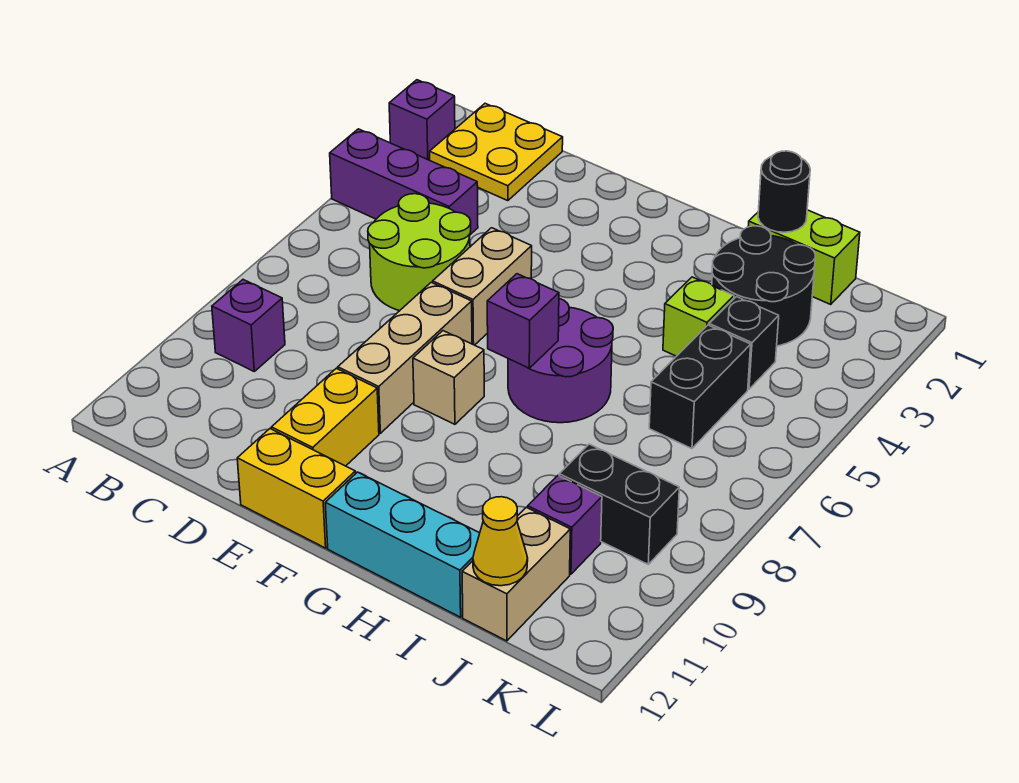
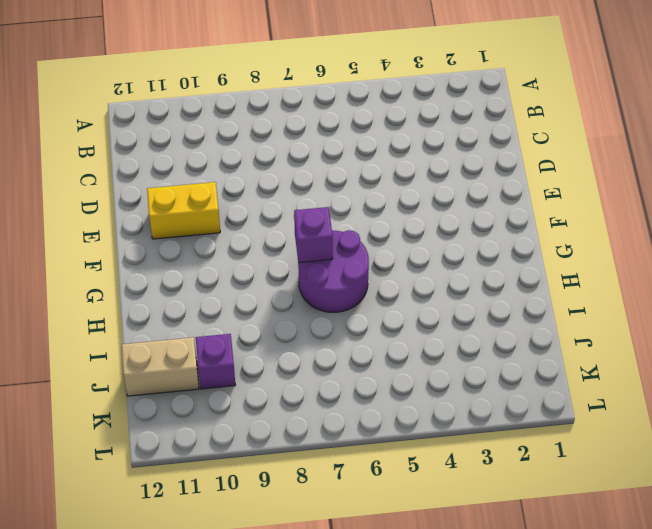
none -> purple brick A2 level 1
none -> purple brick A4:C4 level 1
none -> yellow plate B1:C2 level 1

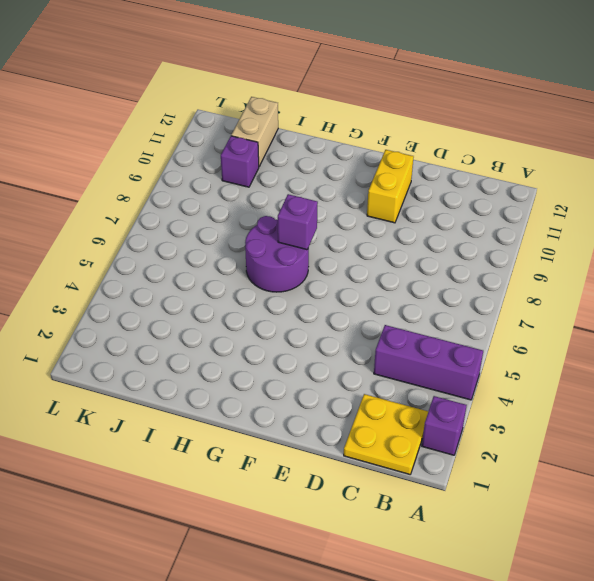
none -> purple brick B9 level 1
none -> lime round brick C5:D6 level 1
none -> tan brick E5:E6 level 1

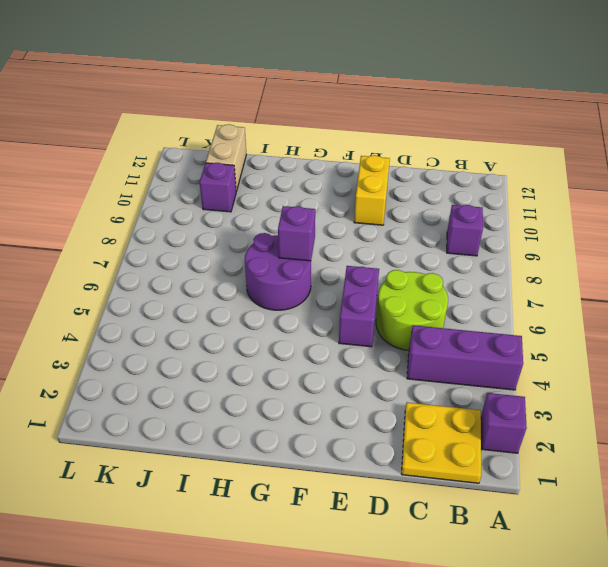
purple brick E5:E6 level 1 -> tan brick E5:E6 level 1
none -> tan brick E7:E9 level 1
none -> yellow brick E12:F12 level 1
none -> tan brick F8 level 1

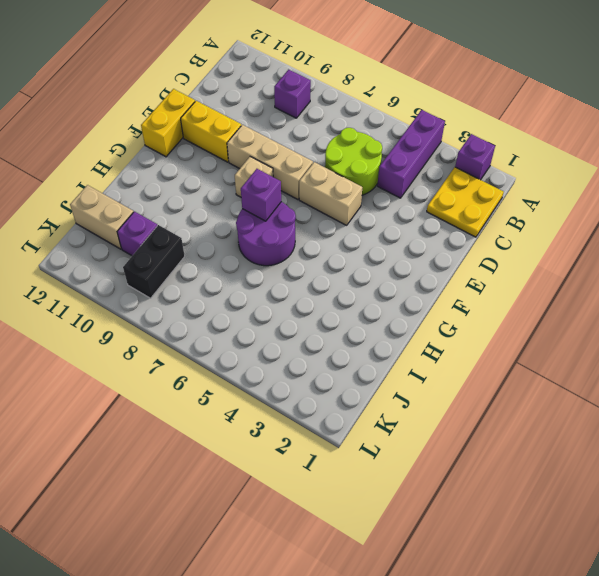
none -> cyan brick G12:I12 level 1
none -> lime brick I1:J1 level 1
none -> black round brick I2:J3 level 1

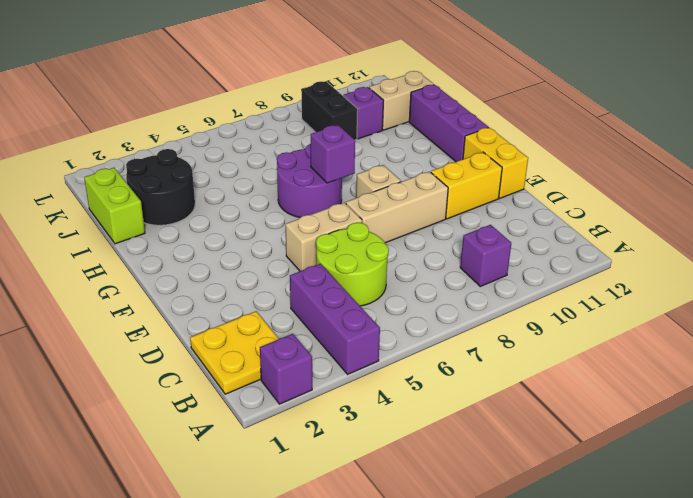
purple brick G12:I12 level 1 -> cyan brick G12:I12 level 1
none -> lime brick I4 level 1
none -> black brick J4 level 1
none -> black brick J5:J6 level 1

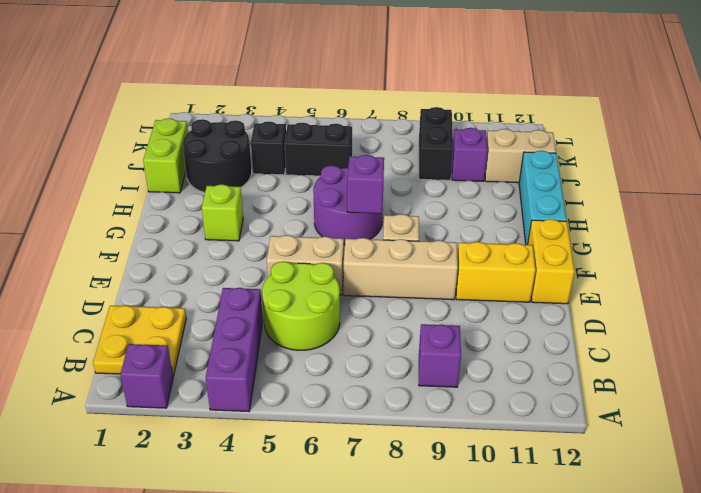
lime brick G3 level 1 -> lime brick I4 level 1
none -> black round brick I1 level 2
none -> yellow cone J12 level 2

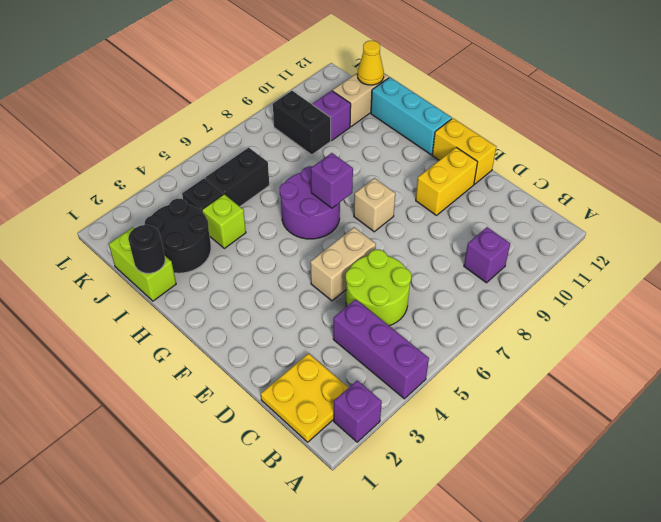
none -> tan brick E7:E9 level 1

